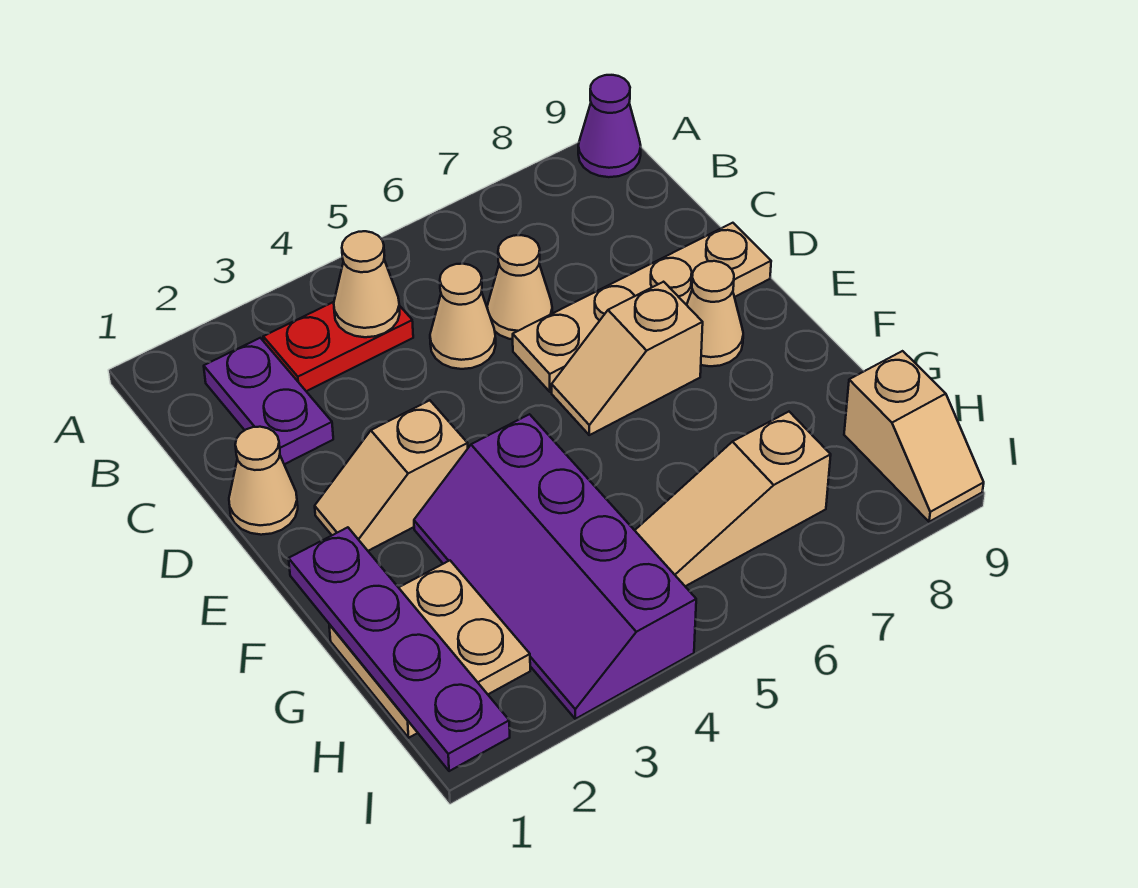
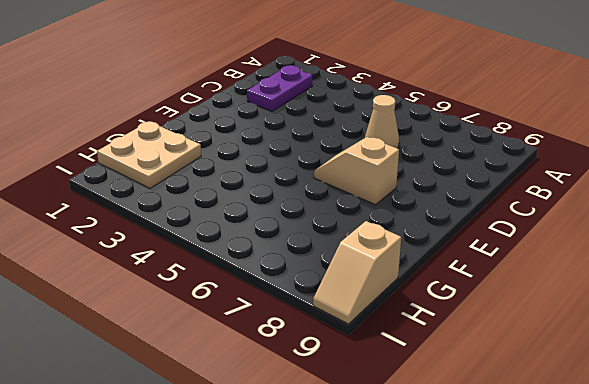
none -> purple cone A9 level 1
none -> red plate B3:B4 level 1
none -> tan cone C5 level 1

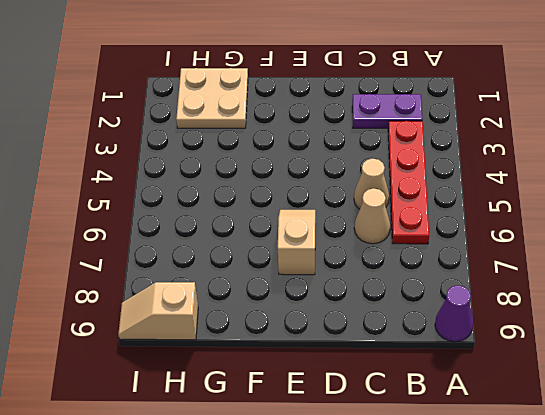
red plate B3:B6 level 1 -> red plate B3:B4 level 1
none -> tan cone D1 level 1
none -> tan plate D6:D9 level 1
none -> tan slope E2:E3 level 1 top 3

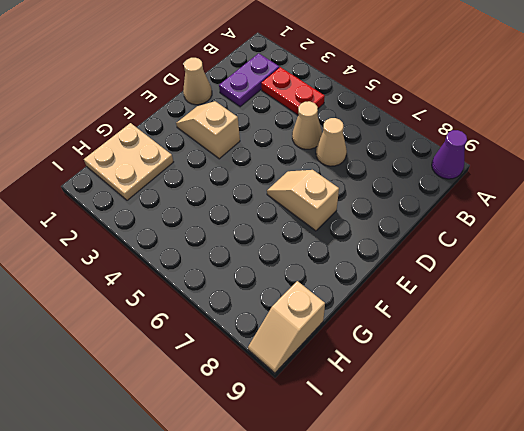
none -> tan plate D6:D9 level 1
none -> tan cone E8 level 1
none -> purple slope F3:I4 level 1 top 4

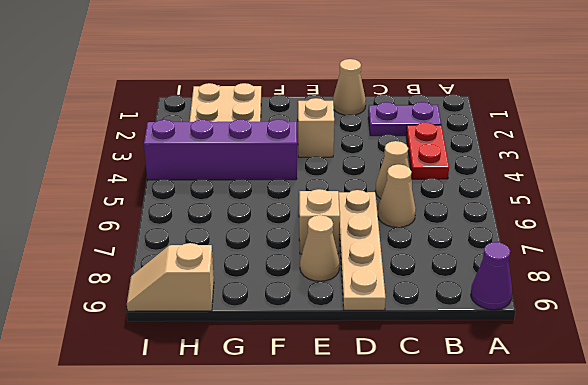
none -> tan slope H5:H7 level 1 top 7
none -> tan cone B4 level 2
none -> purple plate F1:I1 level 2

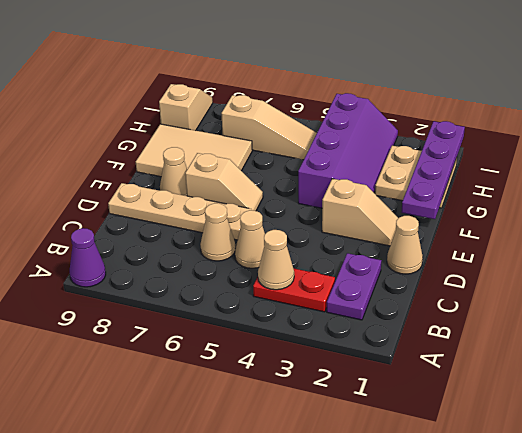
tan tile F7:G9 level 1 -> none

